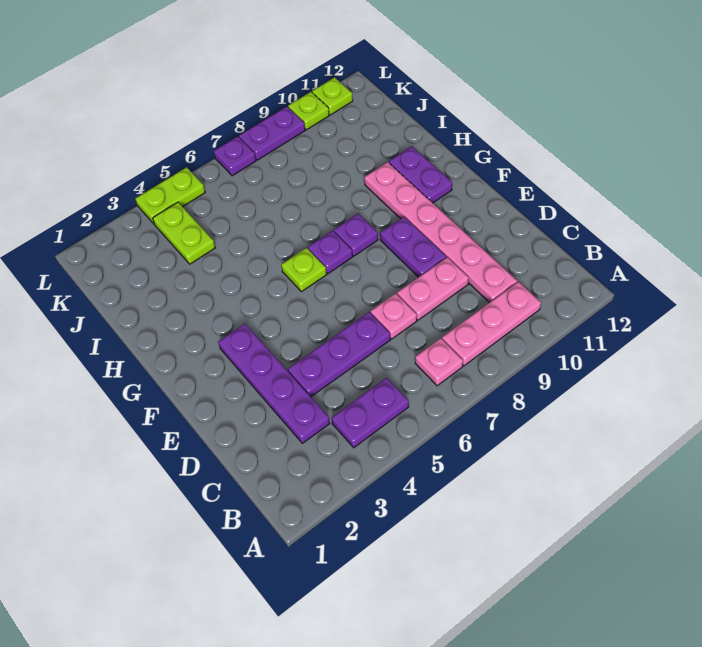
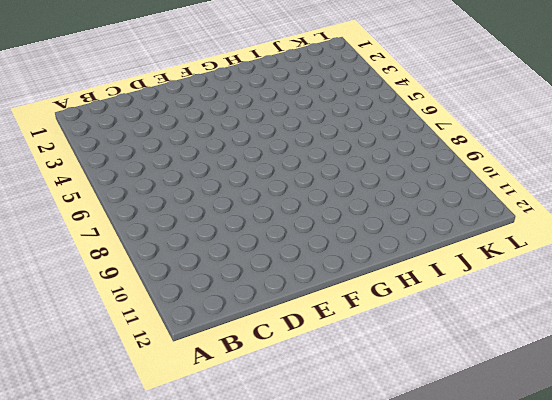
none -> purple plate B4:B5 level 1
none -> pink plate B7 level 1
none -> pink plate B8:B10 level 1

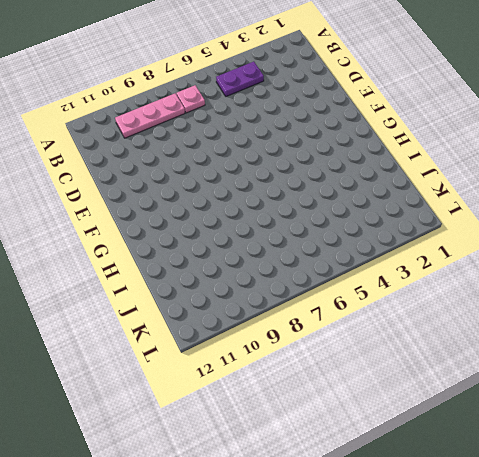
none -> purple plate C3:F3 level 1
none -> pink plate C10:H10 level 1
none -> purple plate D4:D6 level 1

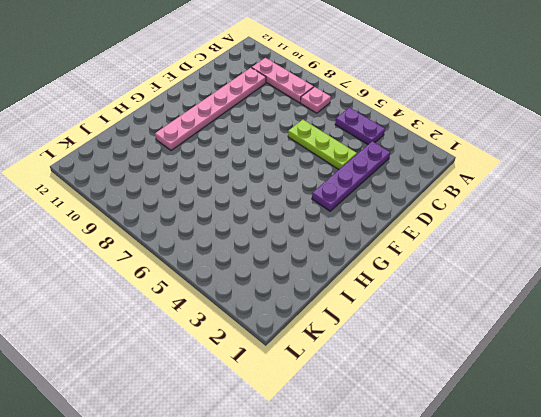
lime plate D4:D6 level 1 -> purple plate D4:D6 level 1
none -> pink plate D7 level 1
none -> pink plate D8:D9 level 1
none -> purple plate E9:F9 level 1

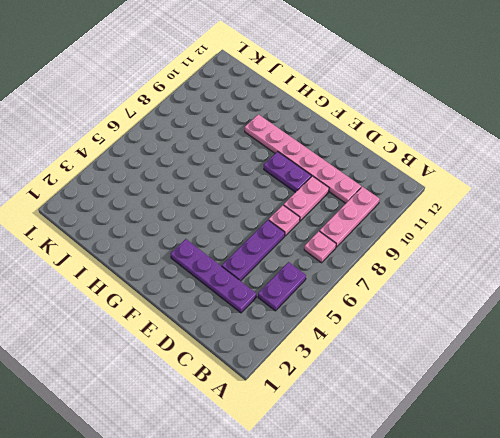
none -> lime plate G6 level 1
none -> purple plate G7 level 1
none -> purple plate G8 level 1

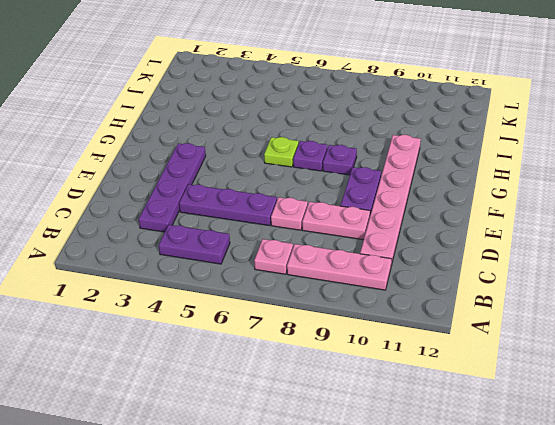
none -> purple plate G11:H11 level 1
none -> lime plate J4:K4 level 1
none -> lime plate L4:L5 level 1

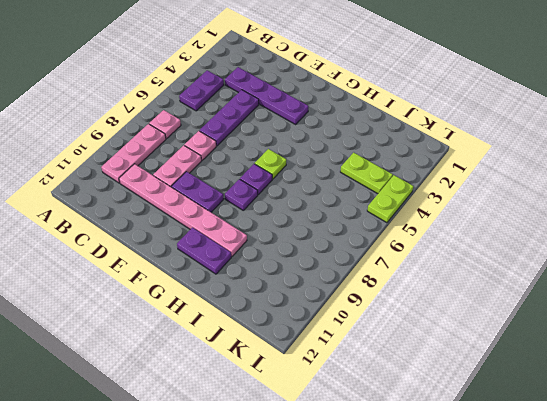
none -> purple plate L7 level 1
none -> purple plate L8:L9 level 1
none -> lime plate L10 level 1

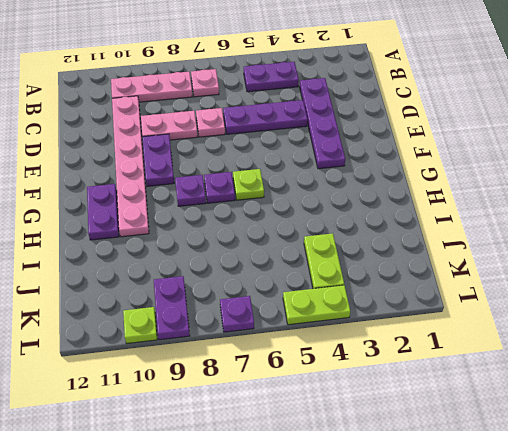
purple plate K9:L9 level 1 -> purple plate L8:L9 level 1
none -> lime plate L11 level 1

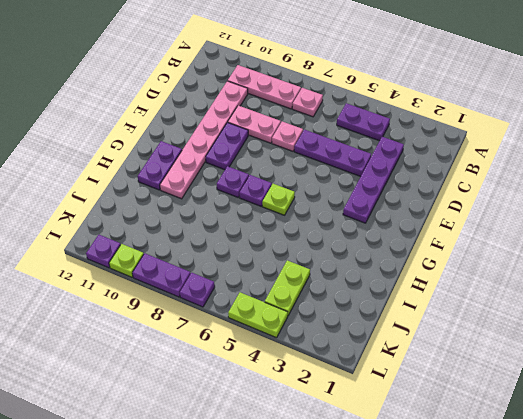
purple plate L11 level 1 -> lime plate L11 level 1

